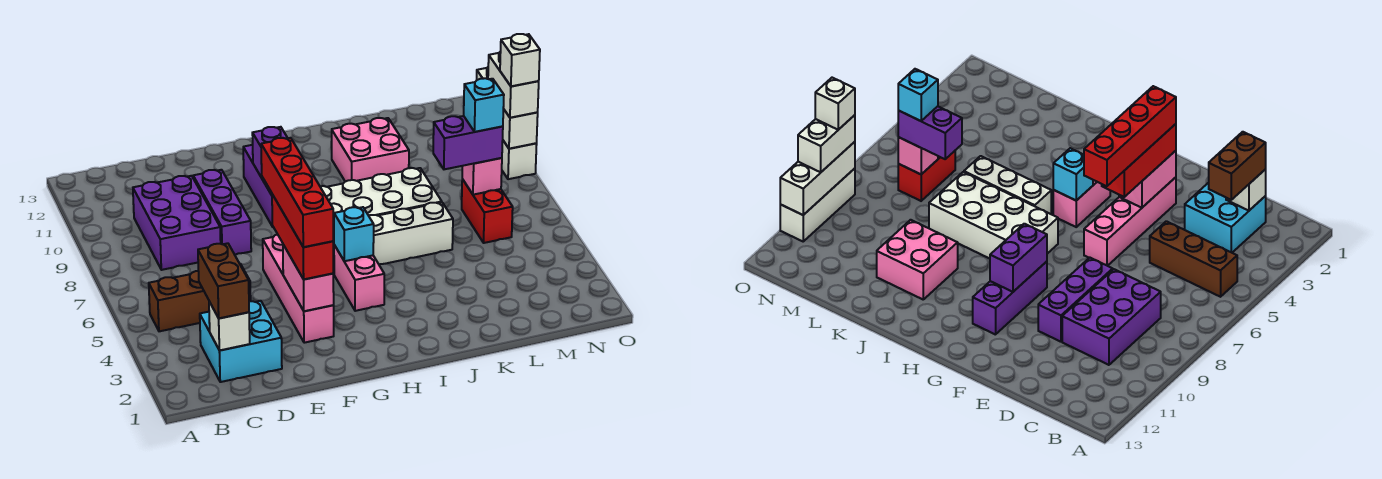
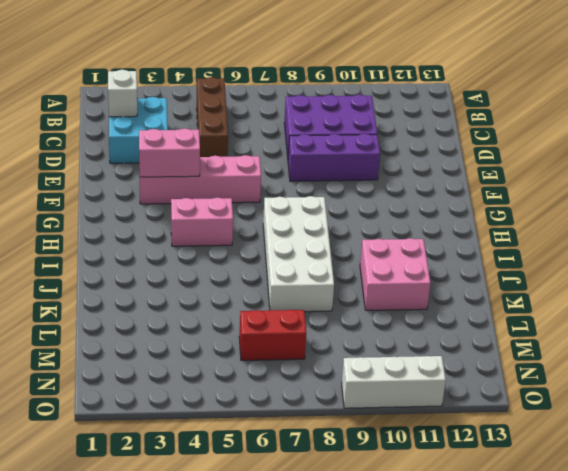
none -> purple brick G9:G11 level 1
none -> white brick I6:K6 level 1
none -> purple brick G9:G10 level 2

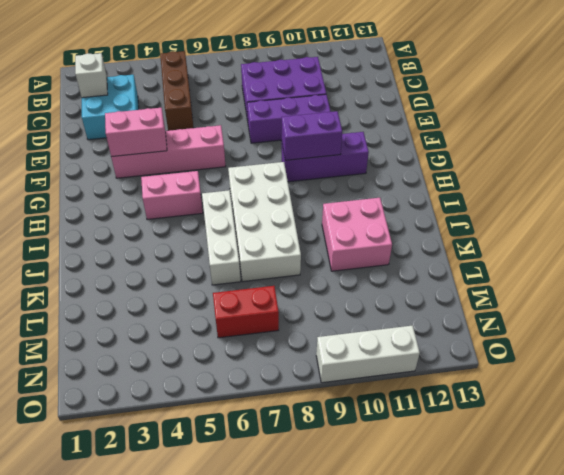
none -> cyan brick H5 level 2
none -> pink brick M7 level 2
none -> white brick O9:O11 level 2

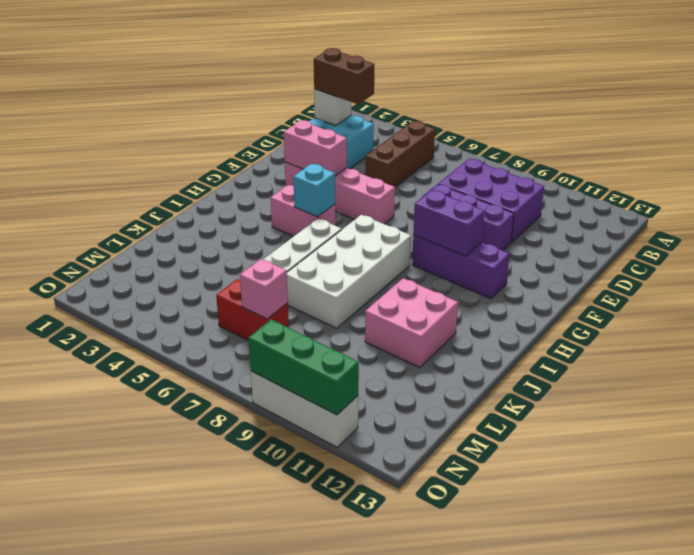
green brick O9:O11 level 2 -> white brick O9:O11 level 2
none -> red brick F3:F5 level 3
none -> purple brick L7:M7 level 3
none -> white brick O9:O10 level 3

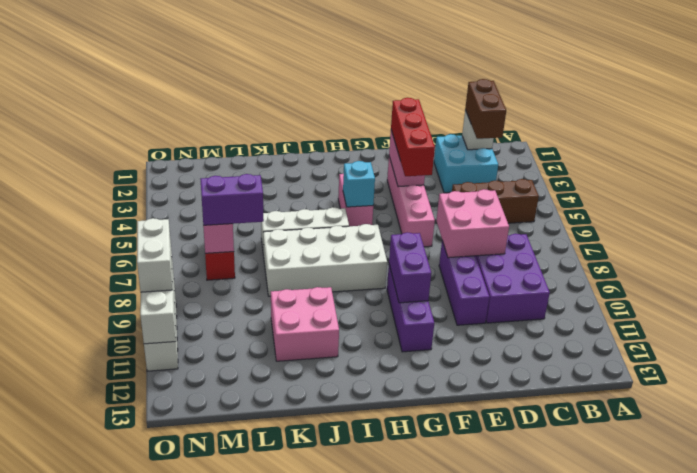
pink brick D7:E8 level 2 -> none
none -> red brick F3:F6 level 4
none -> cyan brick M7 level 4
none -> white brick O9 level 4

